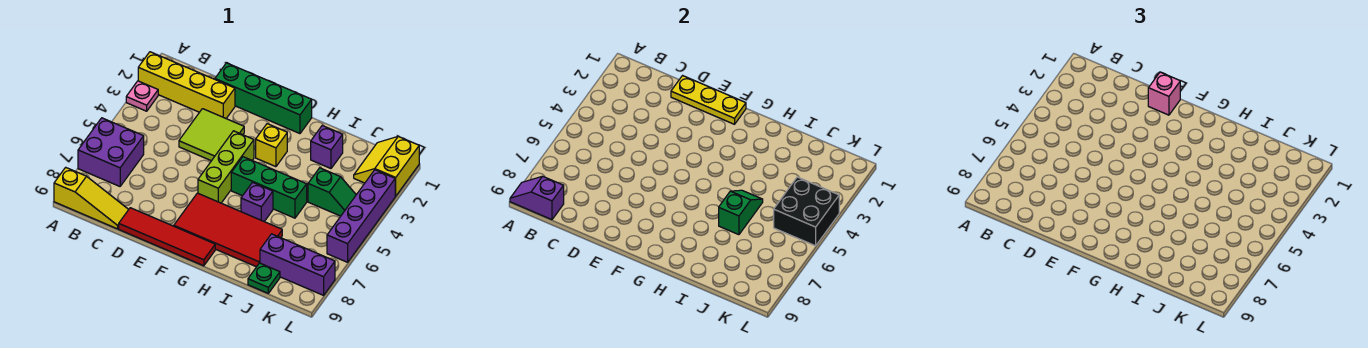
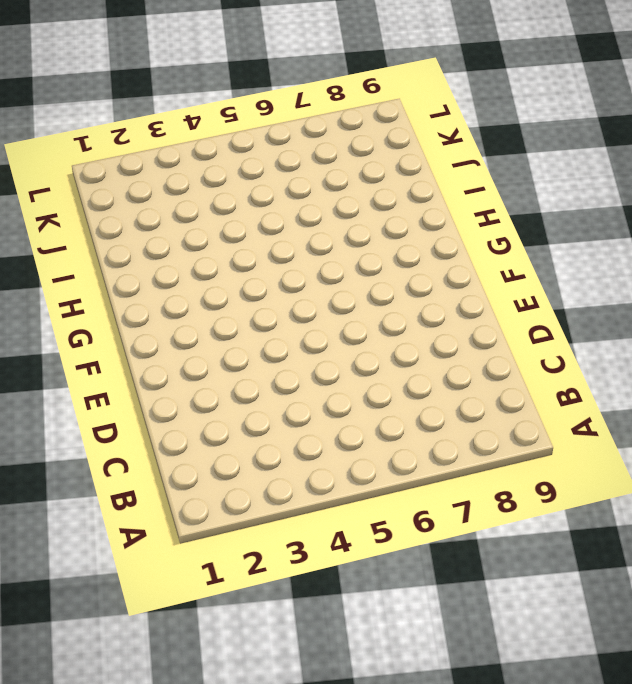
none -> yellow brick A2:D2 level 1
none -> pink plate A3 level 1
none -> purple brick A6:B7 level 1

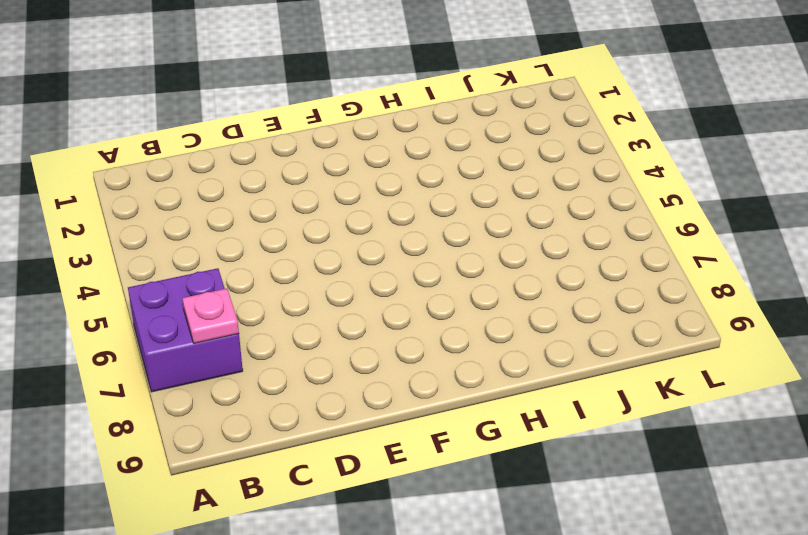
pink plate B7 level 2 -> pink plate A3 level 1
none -> yellow brick A2:D2 level 1
none -> yellow slope A9:C9 level 1 top A
none -> green brick D1:G1 level 1

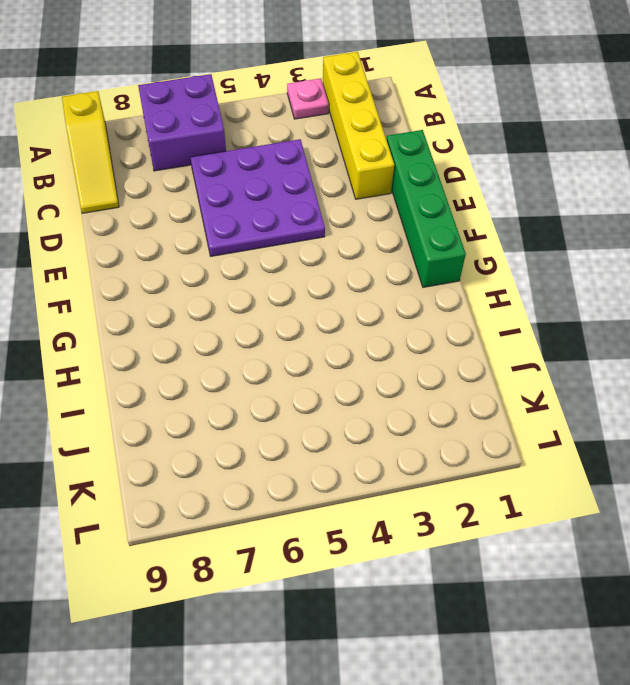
purple plate C4:E6 level 1 -> lime tile D3:E4 level 1
none -> red tile D9:G9 level 1
none -> lime brick F4:F6 level 1
none -> red tile F7:I8 level 1

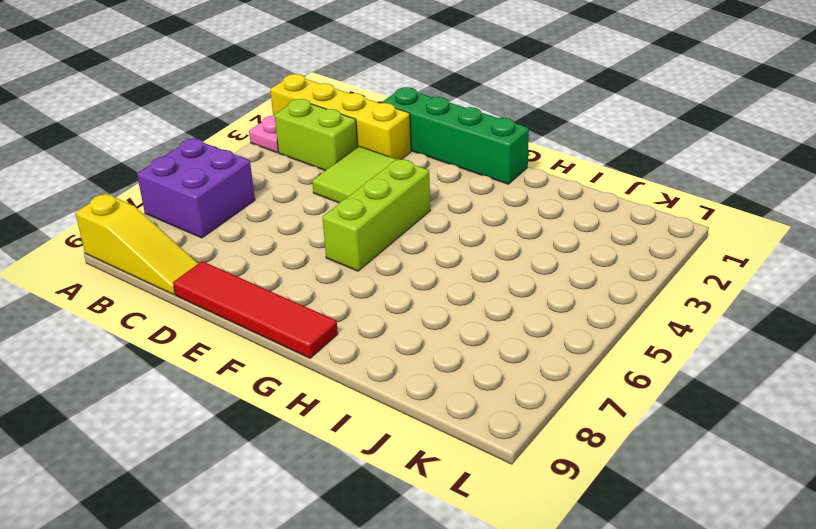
lime brick B3:C3 level 1 -> none
none -> red tile F7:I8 level 1
none -> yellow brick G3 level 1
none -> green brick G5:I5 level 1

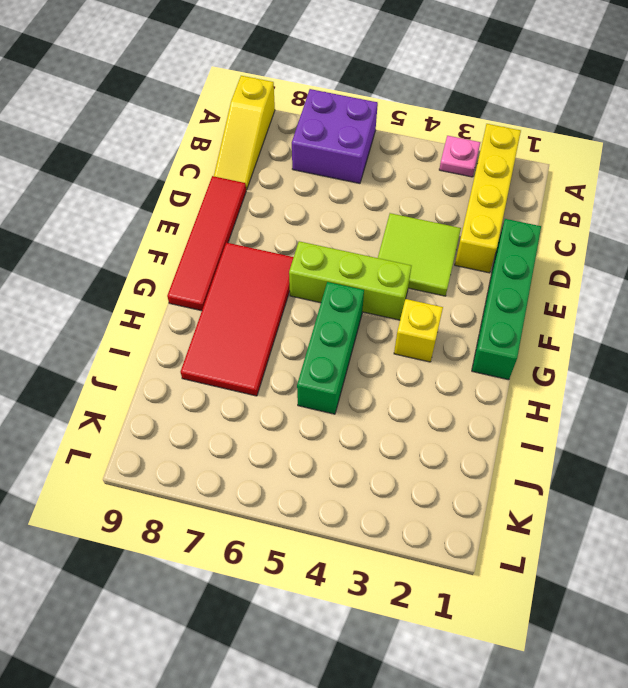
none -> purple brick H6 level 1
none -> purple brick I2 level 1
none -> green slope J4:K4 level 1 top J

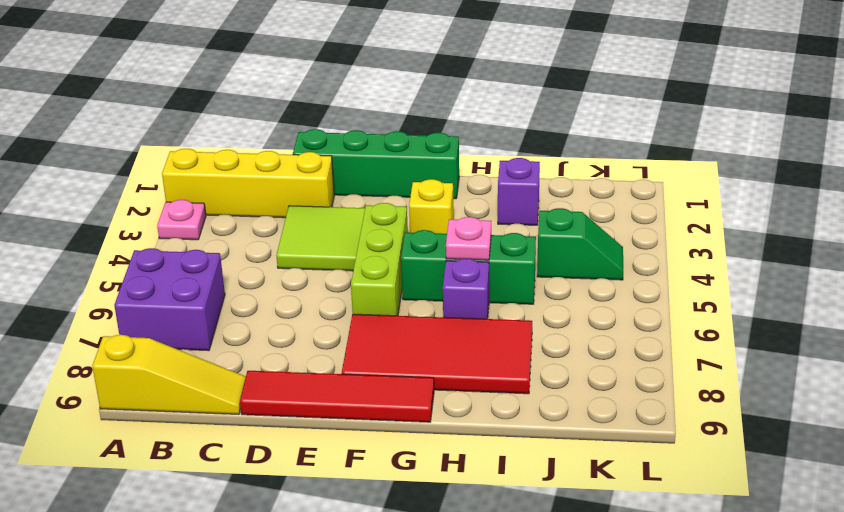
pink plate H5 level 2 -> none
none -> purple brick J8:L8 level 1
none -> green plate J9 level 1
none -> yellow slope K1:L2 level 1 top L

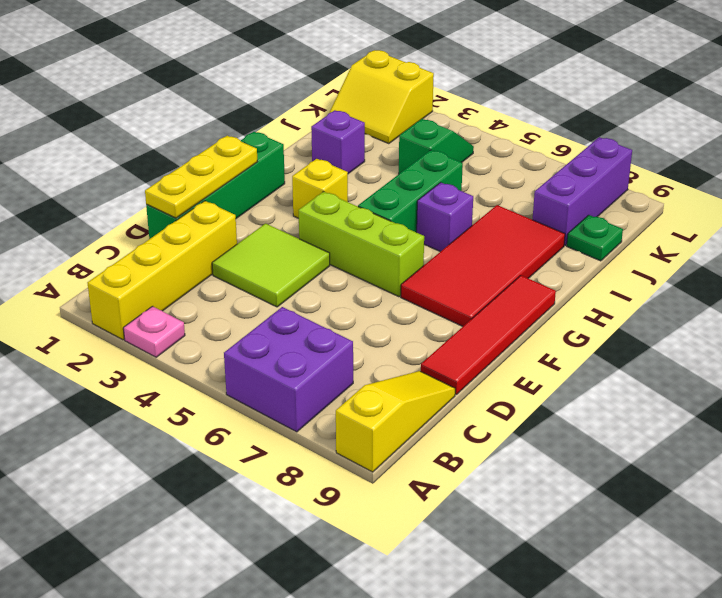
none -> purple brick L3:L6 level 1
none -> purple slope A9:B9 level 2 top B
none -> green slope I5:I6 level 2 top 6

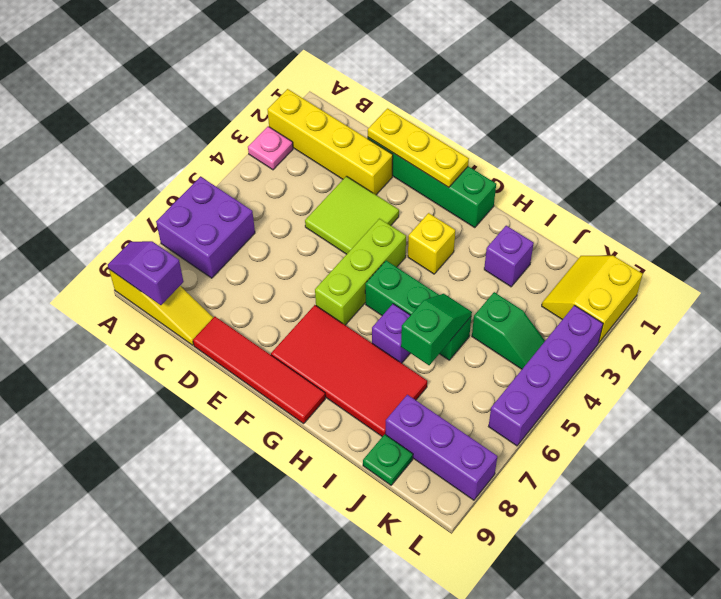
none -> black brick K4:L5 level 2
none -> pink brick E1 level 3

